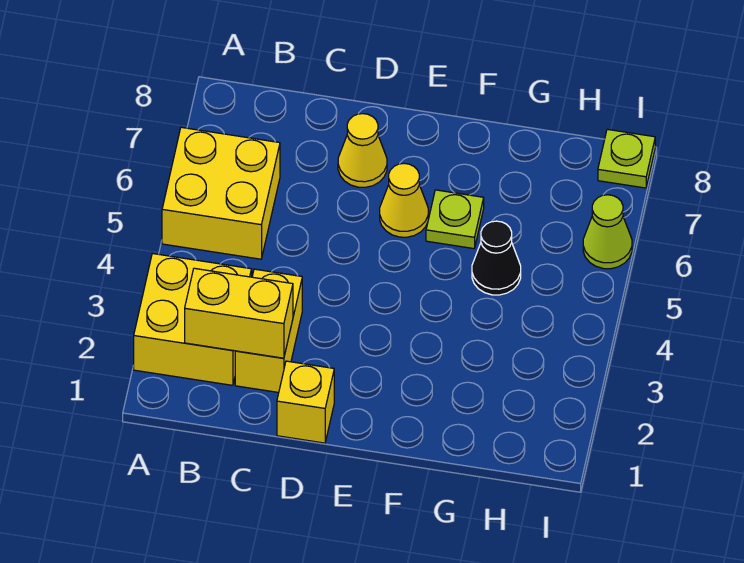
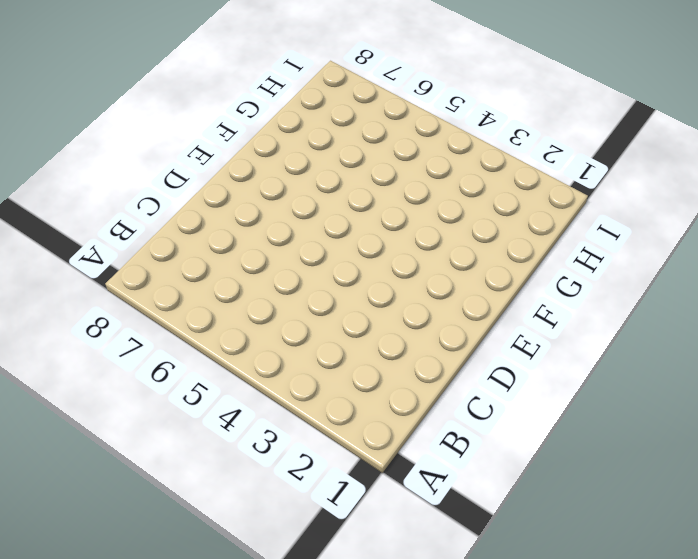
none -> yellow brick A2:B3 level 1
none -> yellow brick A5:B6 level 1

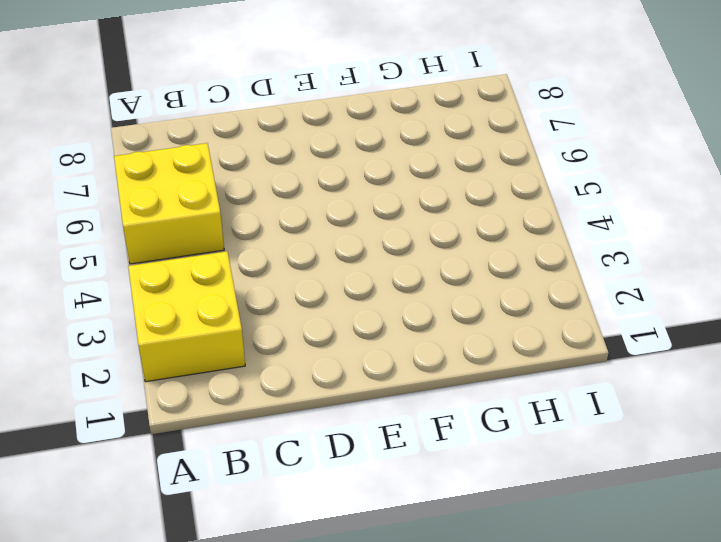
none -> yellow brick C2:C3 level 1
none -> yellow brick D1 level 1

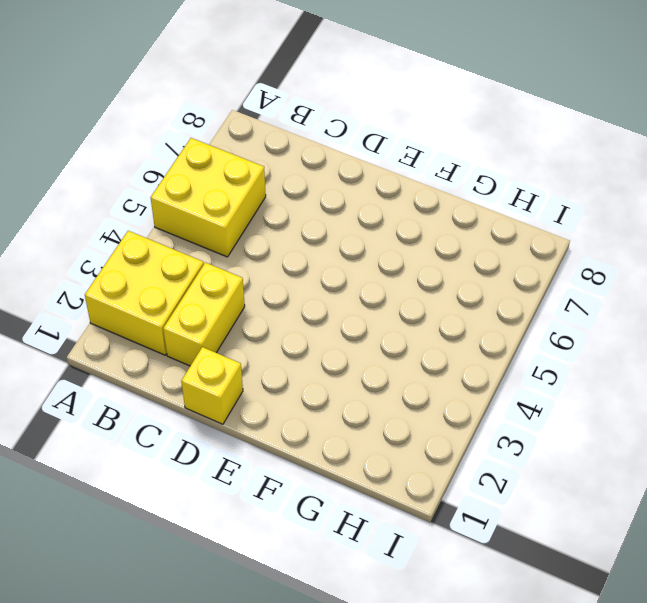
none -> yellow cone D7 level 1
none -> yellow cone E6 level 1

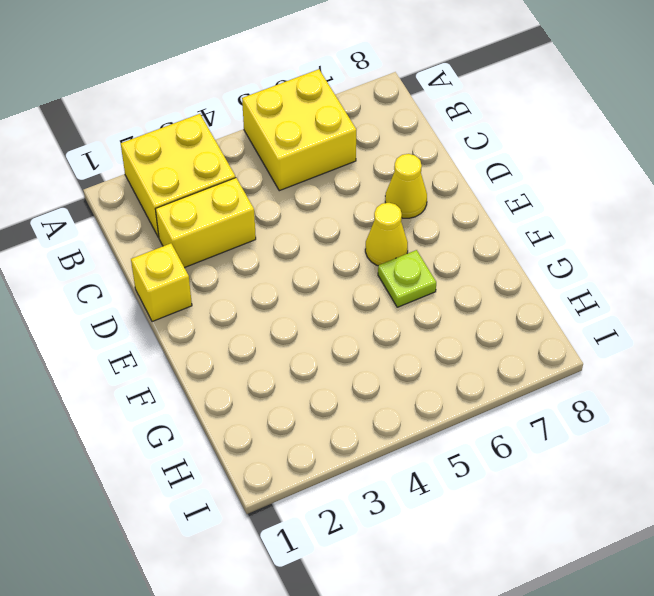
none -> black cone G5 level 1
none -> lime cone I6 level 1

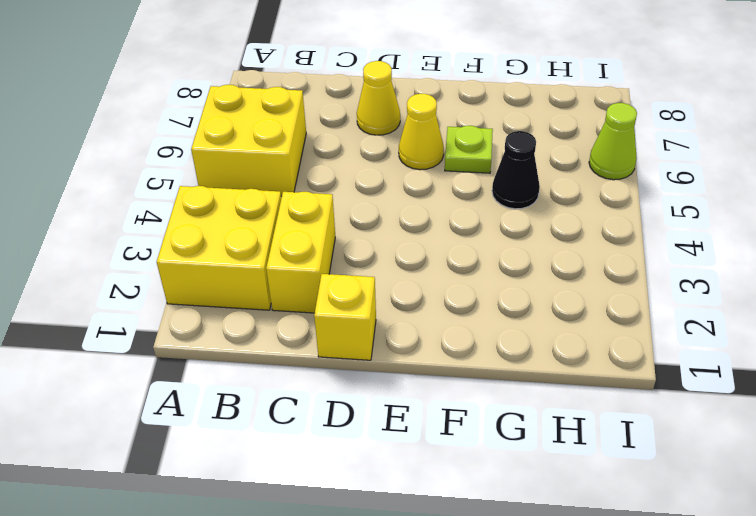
none -> lime plate I8 level 1
none -> yellow brick B2:C2 level 2

